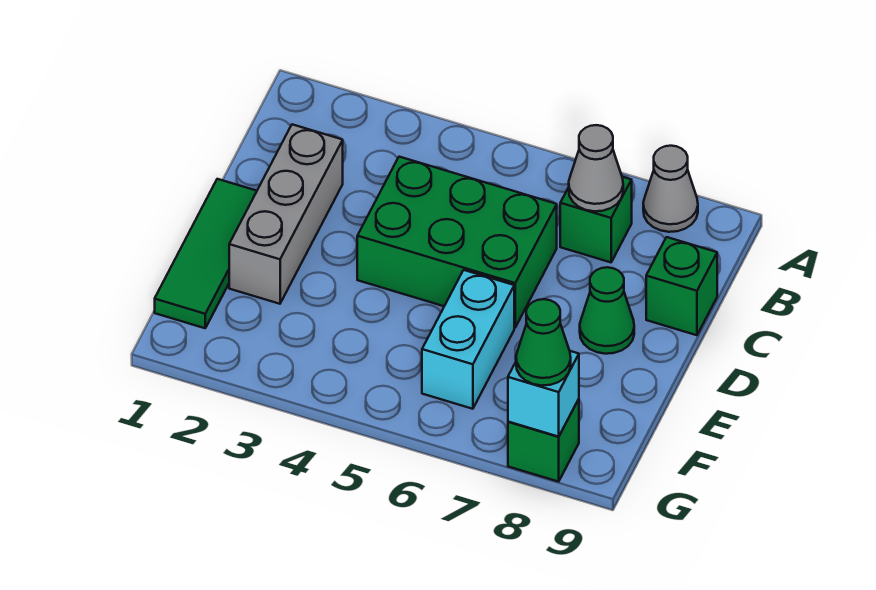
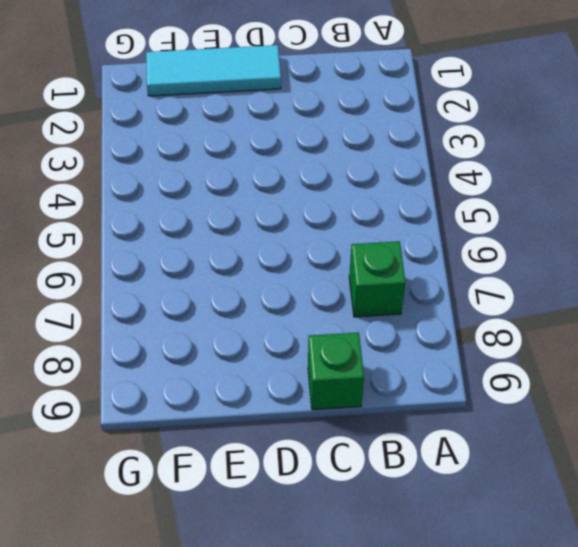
cyan tile D1:F1 level 1 -> green tile D1:F1 level 1
none -> grey cone A8 level 1
none -> grey brick C2:E2 level 1
none -> green brick C4:D6 level 1

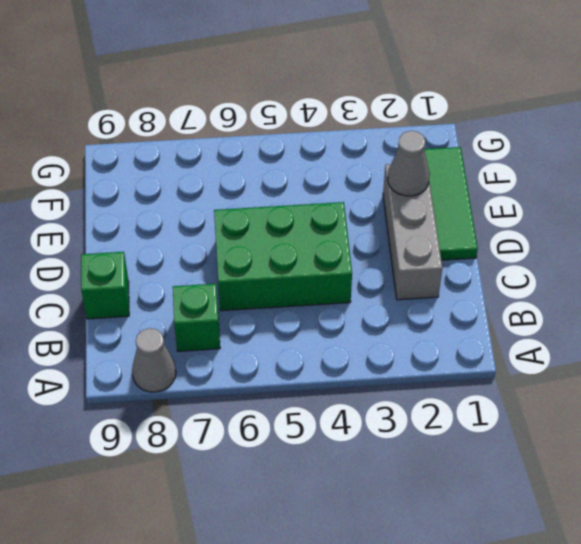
grey cone E2 level 2 -> grey cone B7 level 2
none -> green cone D8 level 1
none -> cyan brick E6:F6 level 1
none -> green brick G8 level 1

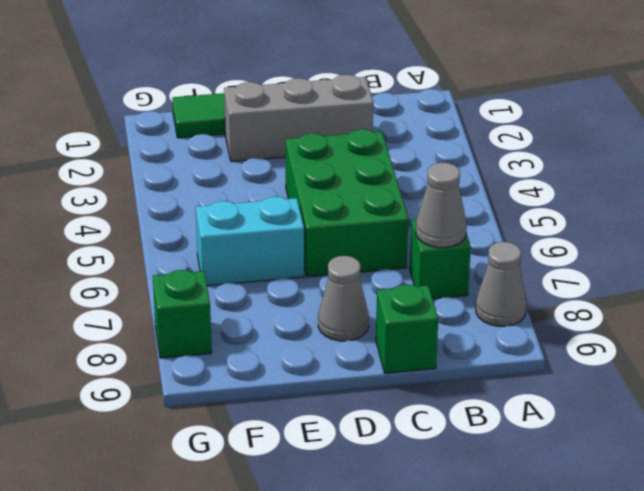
grey cone D8 level 1 -> green cone D8 level 1
none -> cyan brick G8 level 2
none -> green cone G8 level 3

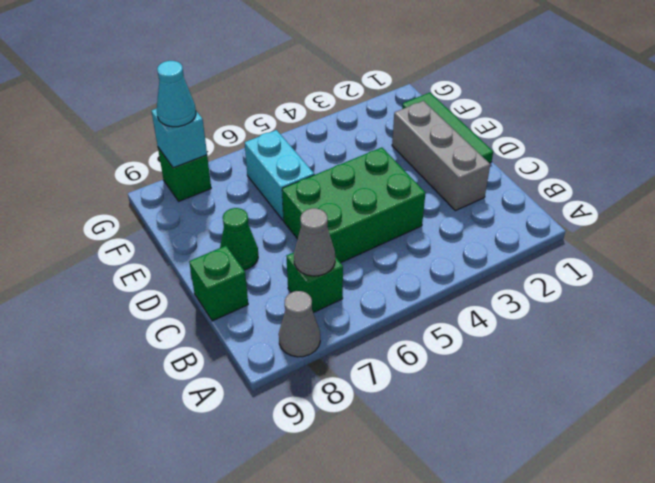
cyan cone G8 level 3 -> green cone G8 level 3

